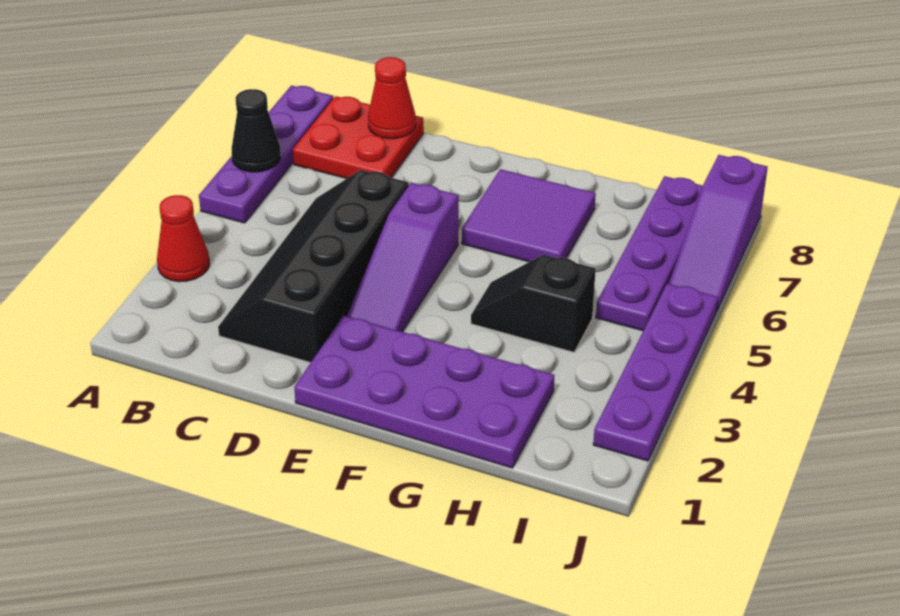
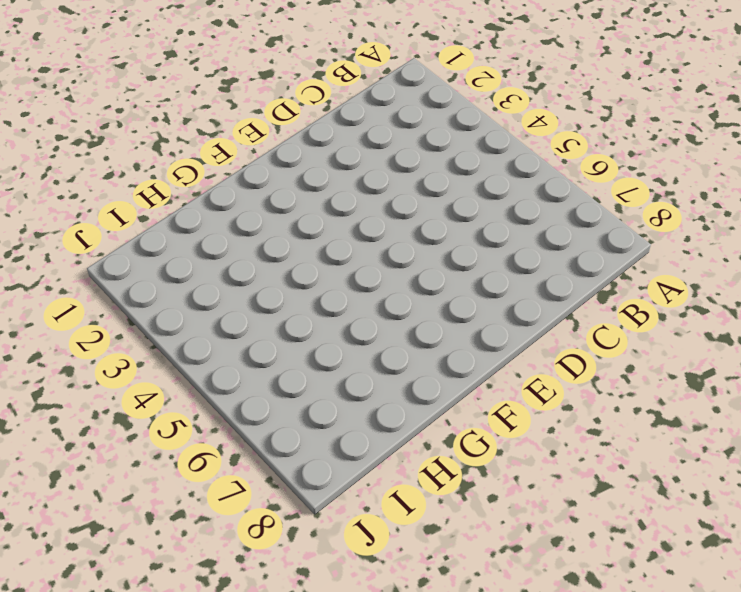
none -> red cone A3 level 1
none -> purple plate A5:A8 level 1
none -> red plate B7:C8 level 1

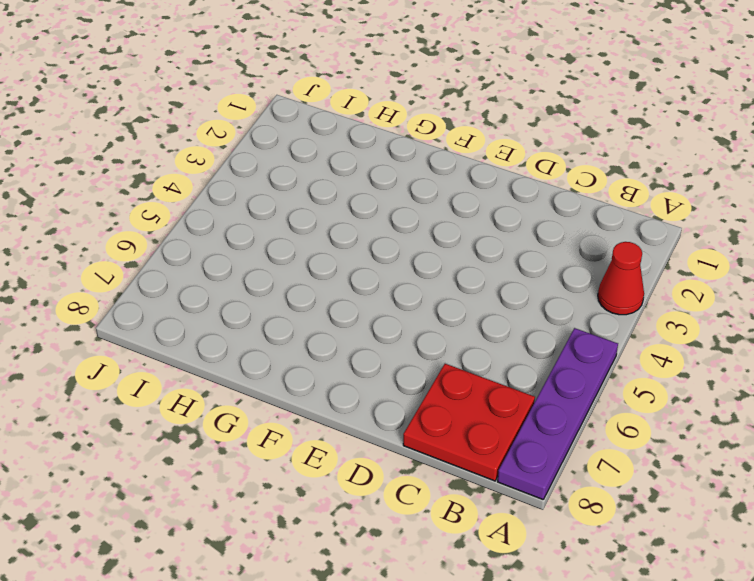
none -> black slope C2:D5 level 1 top D
none -> purple plate E1:H2 level 1
none -> purple slope E3:E5 level 1 top 5

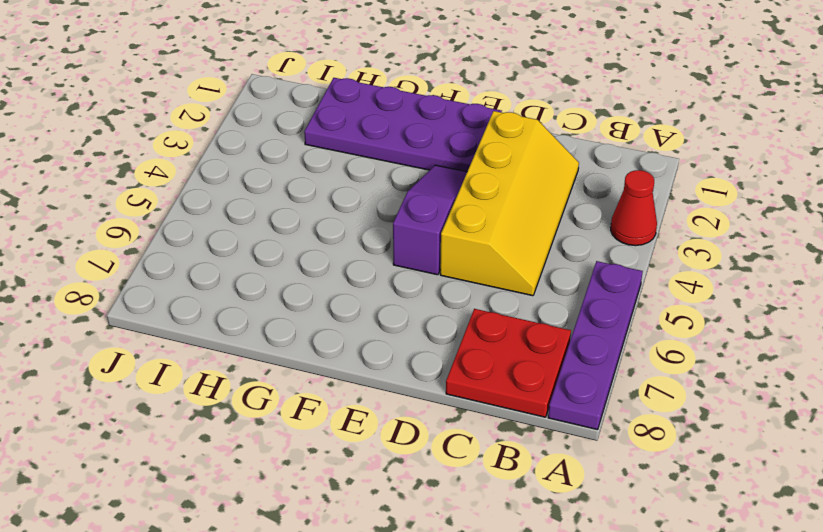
yellow slope C2:D5 level 1 top D -> black slope C2:D5 level 1 top D
none -> purple tile F6:G7 level 1
none -> black slope G4:H4 level 1 top H
none -> purple plate I5:I8 level 1

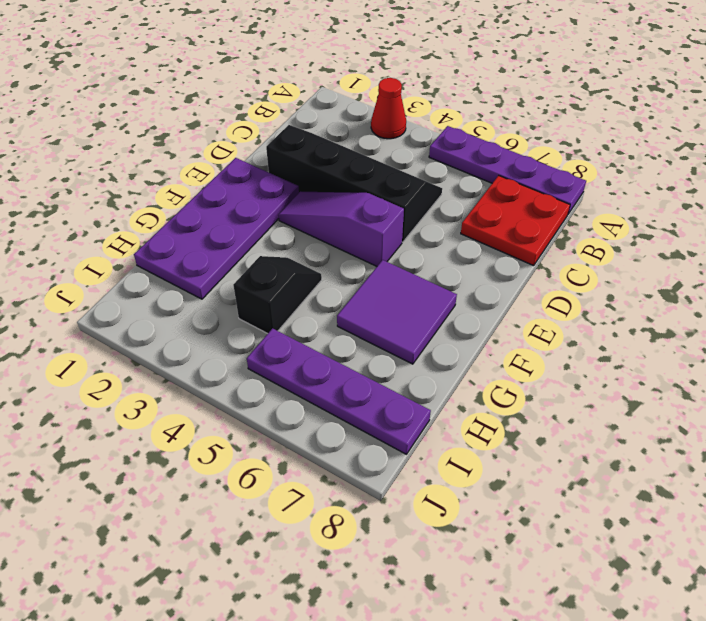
none -> purple plate J2:J5 level 1
none -> purple slope J6:J8 level 1 top 8
none -> black cone A6 level 2

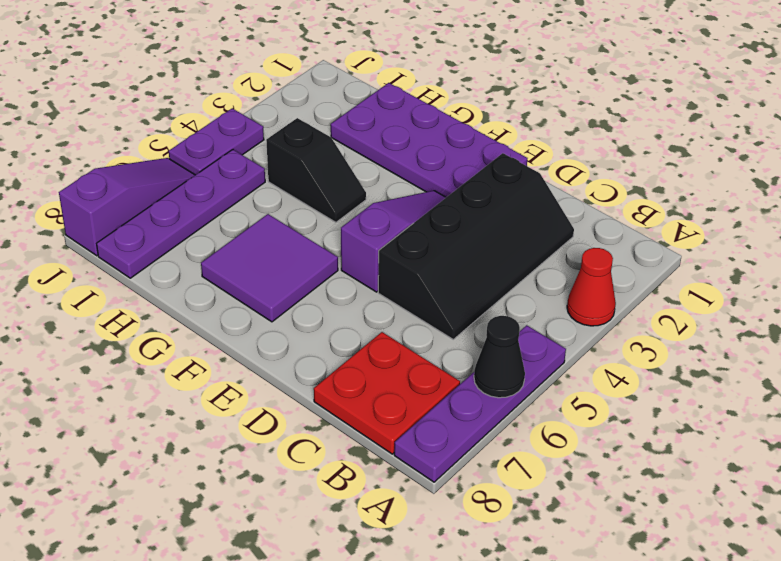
purple plate J4:J5 level 1 -> purple plate J2:J5 level 1
none -> red cone C8 level 2

